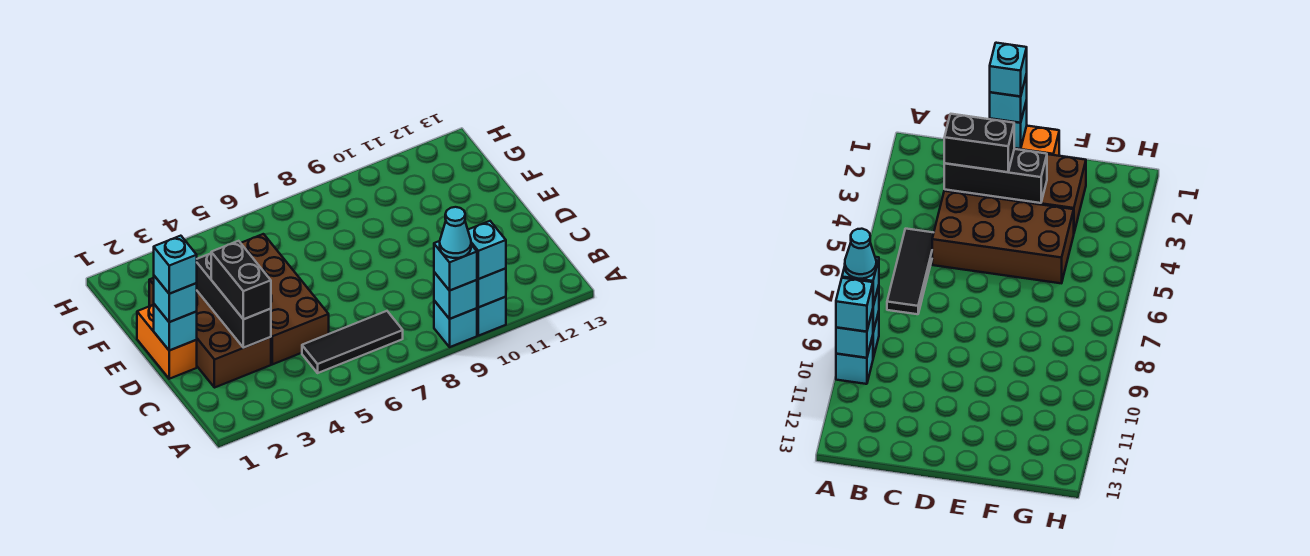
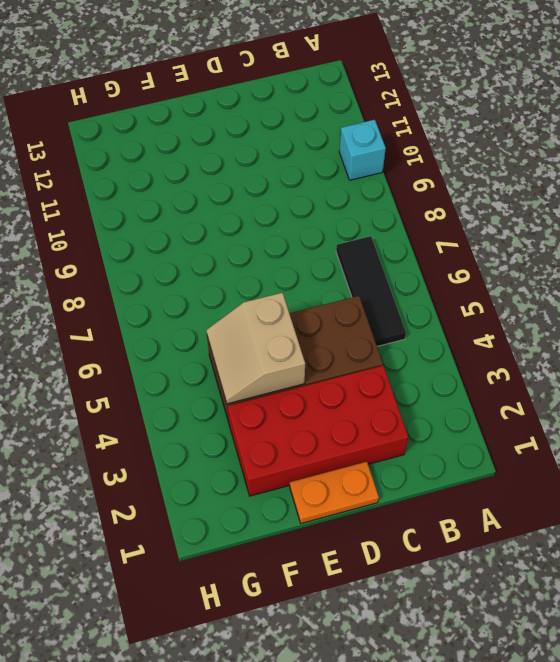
red brick C2:F3 level 1 -> brown brick C2:F3 level 1
orange plate D1:E1 level 1 -> orange brick D1:E1 level 1
tan slope E4:F5 level 2 top E -> none
none -> cyan brick A9 level 1
none -> cyan brick A9 level 2
none -> cyan brick A10 level 2

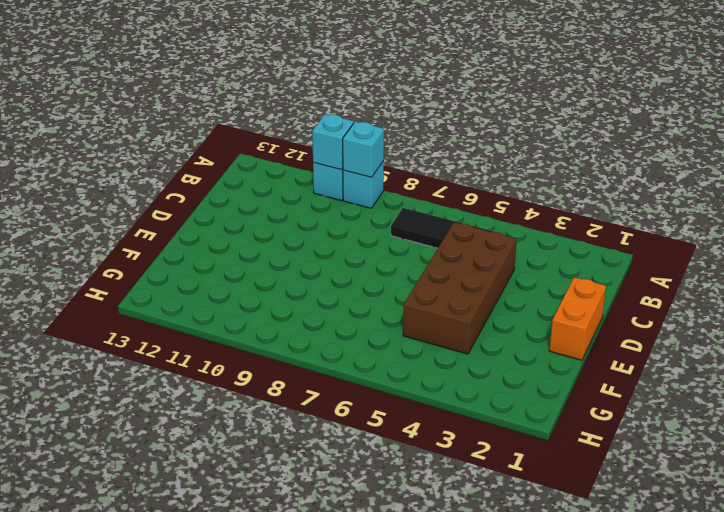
none -> brown brick C2:F3 level 1
none -> black brick C3:E3 level 2
none -> cyan brick D1 level 2

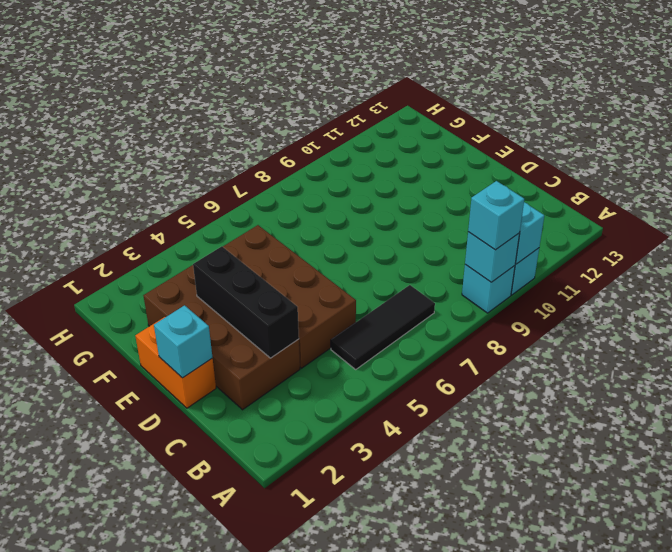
none -> cyan brick A10 level 3
none -> black brick C3:D3 level 3
none -> cyan brick D1 level 3

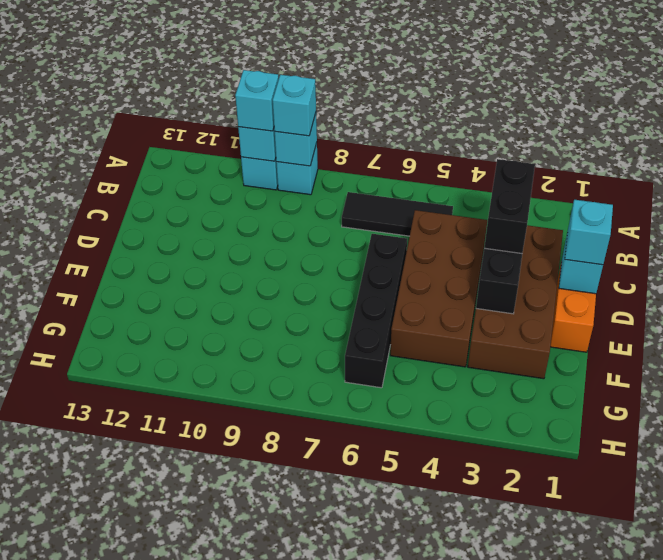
black brick D6:G6 level 1 -> none
none -> cyan cone A9 level 4
none -> cyan brick D1 level 4

